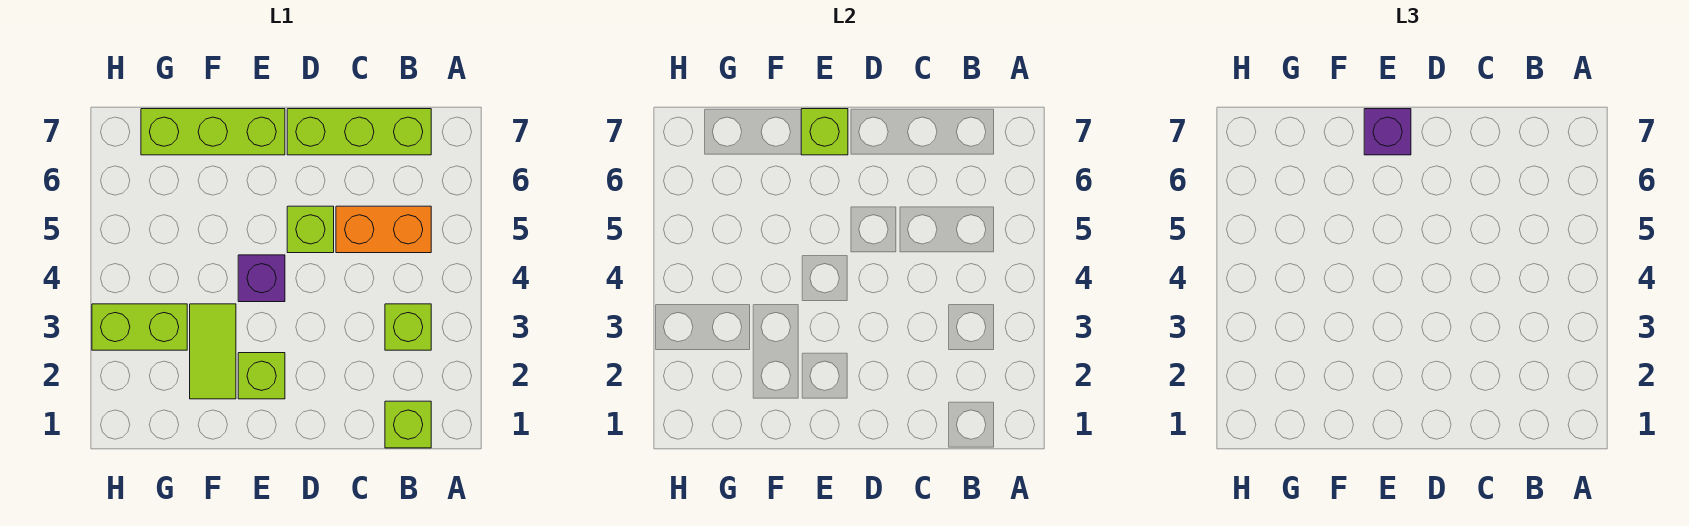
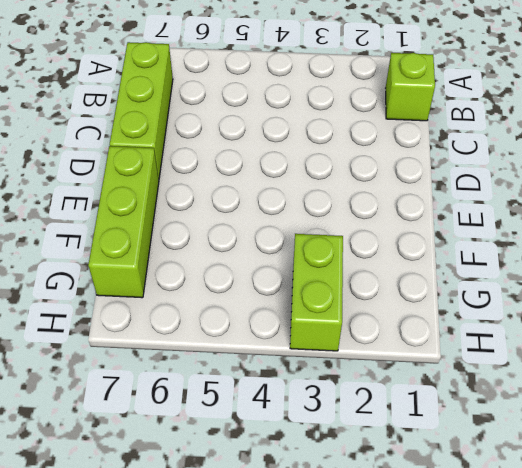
none -> lime brick B3 level 1
none -> orange brick B5:C5 level 1
none -> lime brick D5 level 1

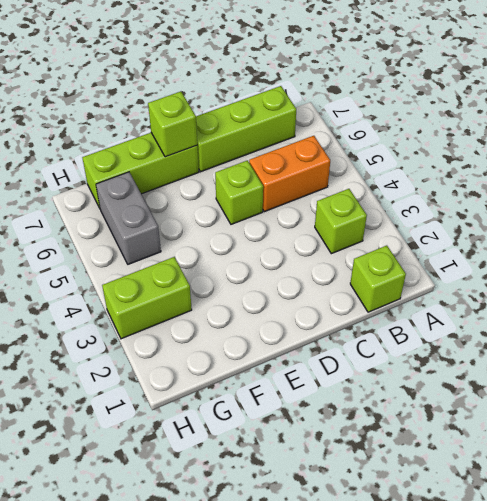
grey brick G5:G6 level 1 -> none
none -> lime brick E2 level 1
none -> purple brick E4 level 1
none -> lime tile F2:F3 level 1

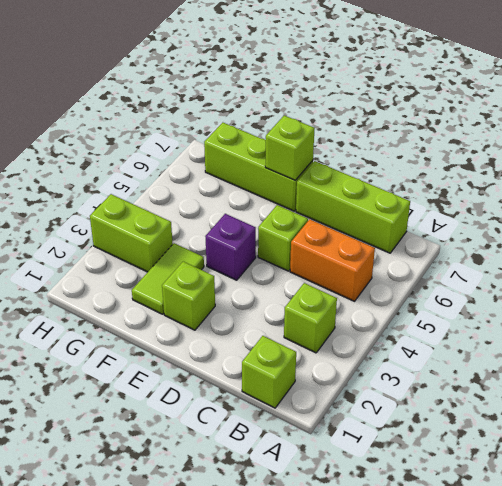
none -> purple brick E7 level 3

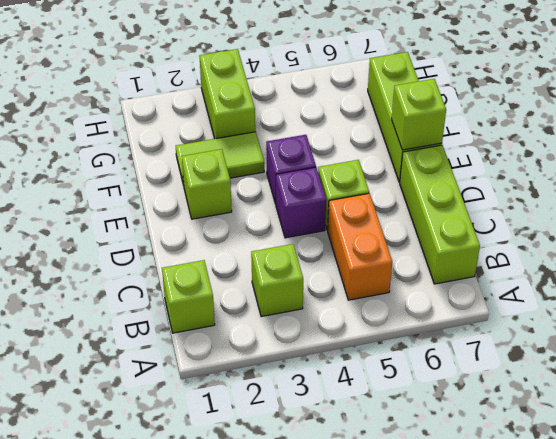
purple brick D4 level 1 -> purple brick E7 level 3

